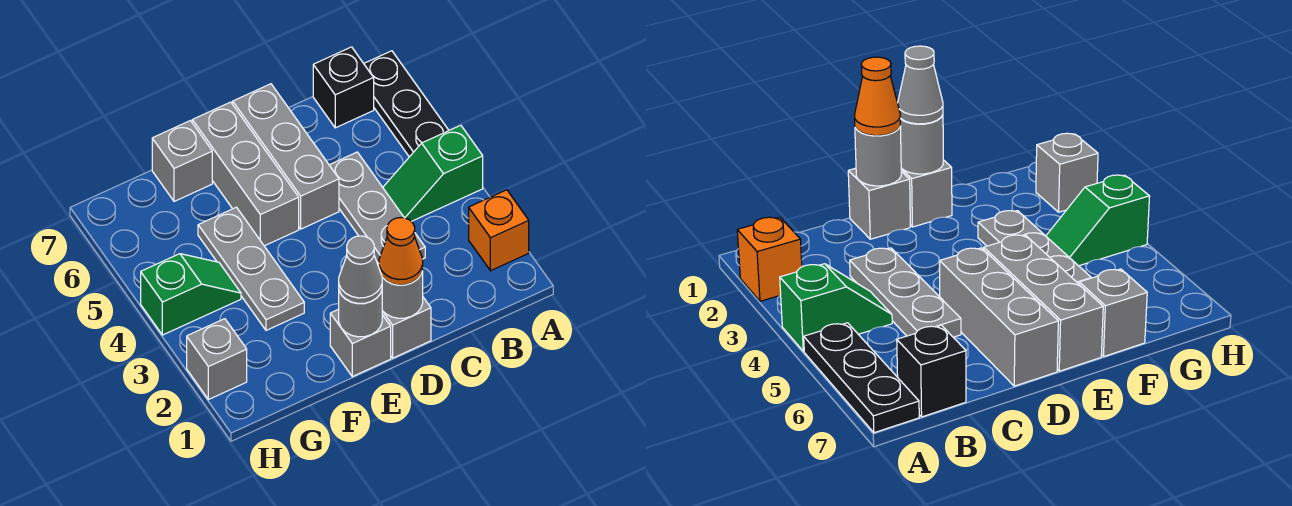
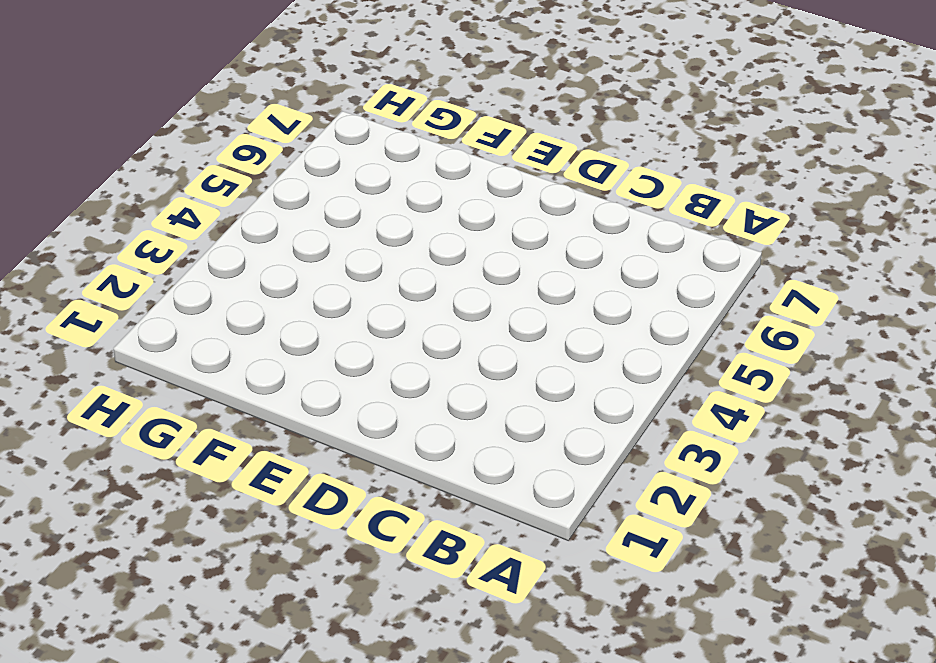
none -> orange brick A2 level 1
none -> green slope A4:B4 level 1 top A
none -> black plate A5:A7 level 1

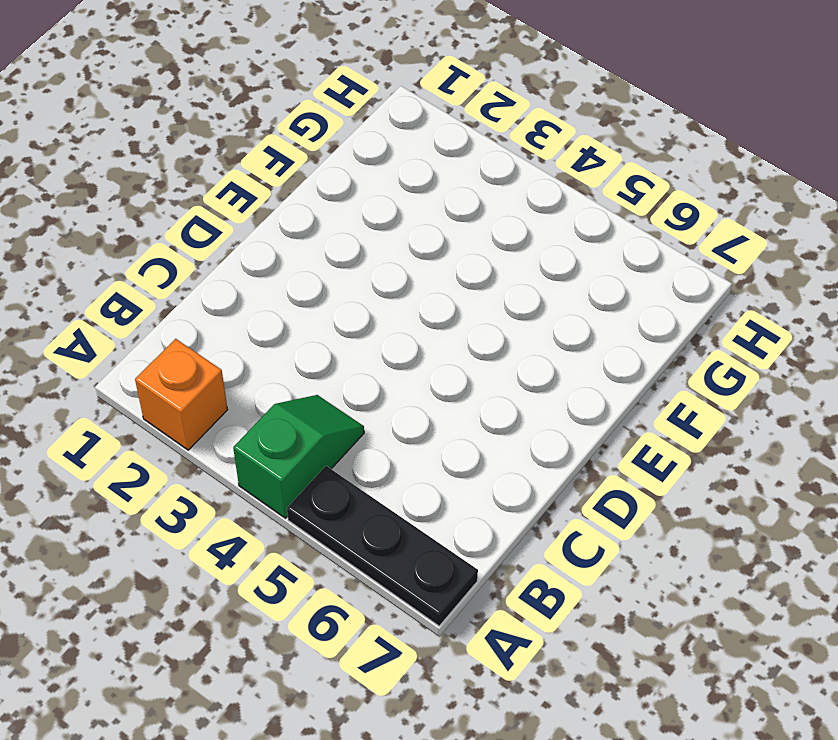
none -> black brick B7 level 1
none -> grey plate C3:C5 level 1
none -> grey brick D1 level 1

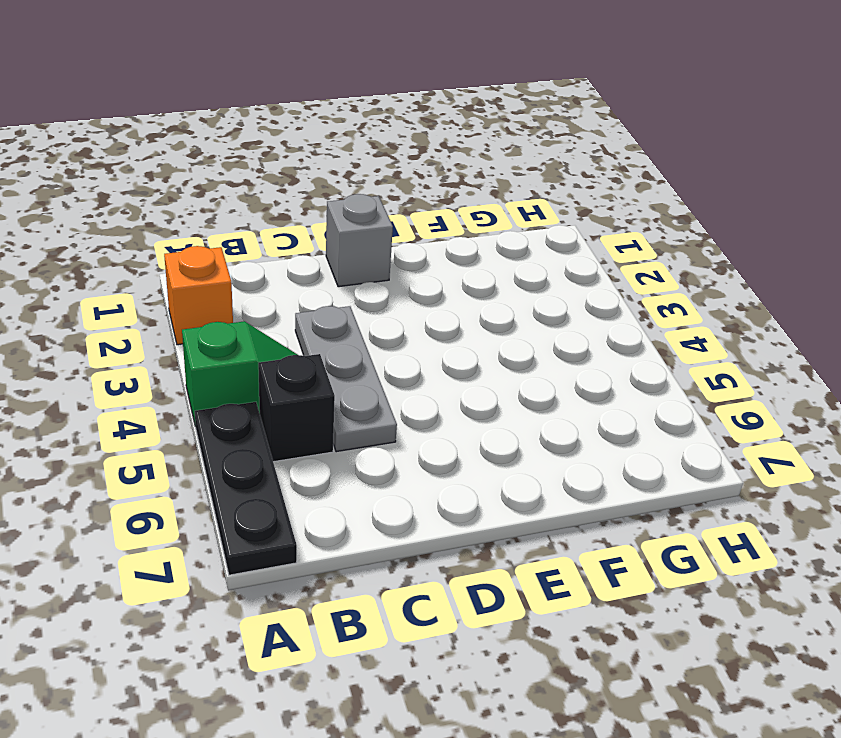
black brick B5 level 1 -> black brick B7 level 1
none -> grey brick D5:D7 level 1
none -> grey brick E1 level 1
none -> grey brick E5:E7 level 1

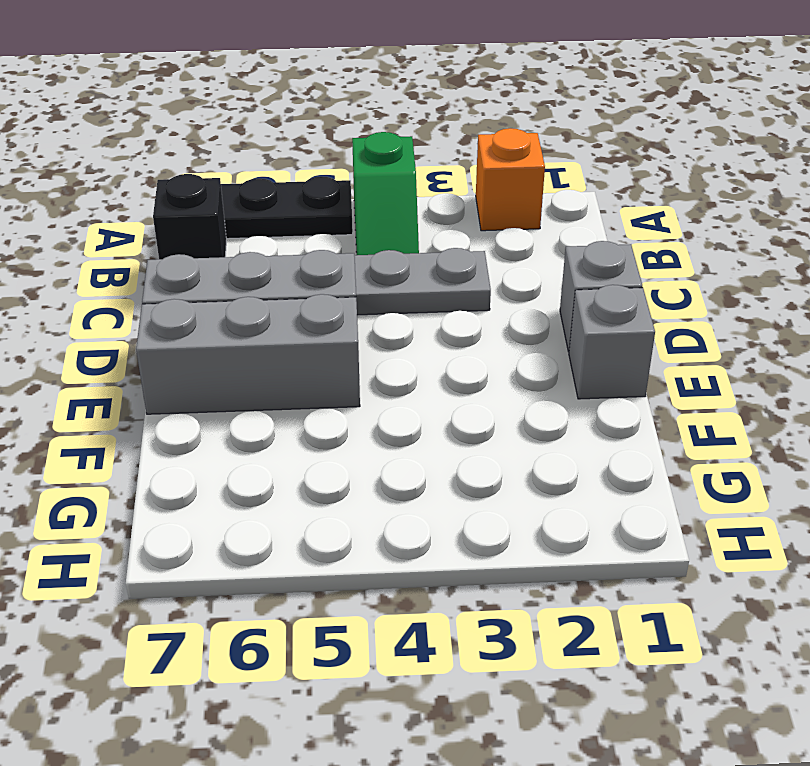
none -> grey plate F3:F5 level 1
none -> grey brick F7 level 1
none -> green slope G4:H4 level 1 top H

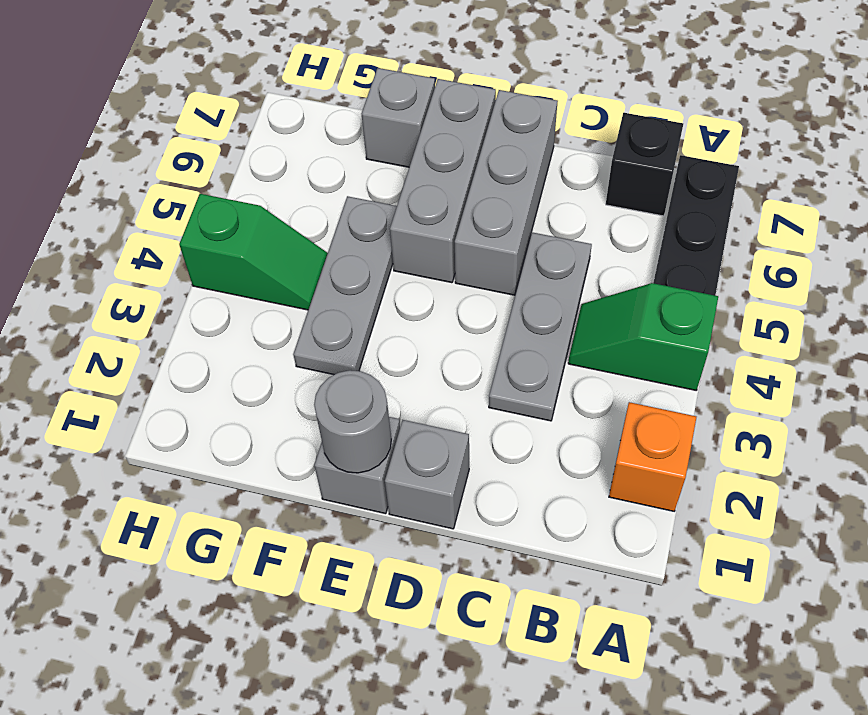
none -> grey brick H2 level 1
none -> grey round brick D1 level 2
none -> orange cone D1 level 3

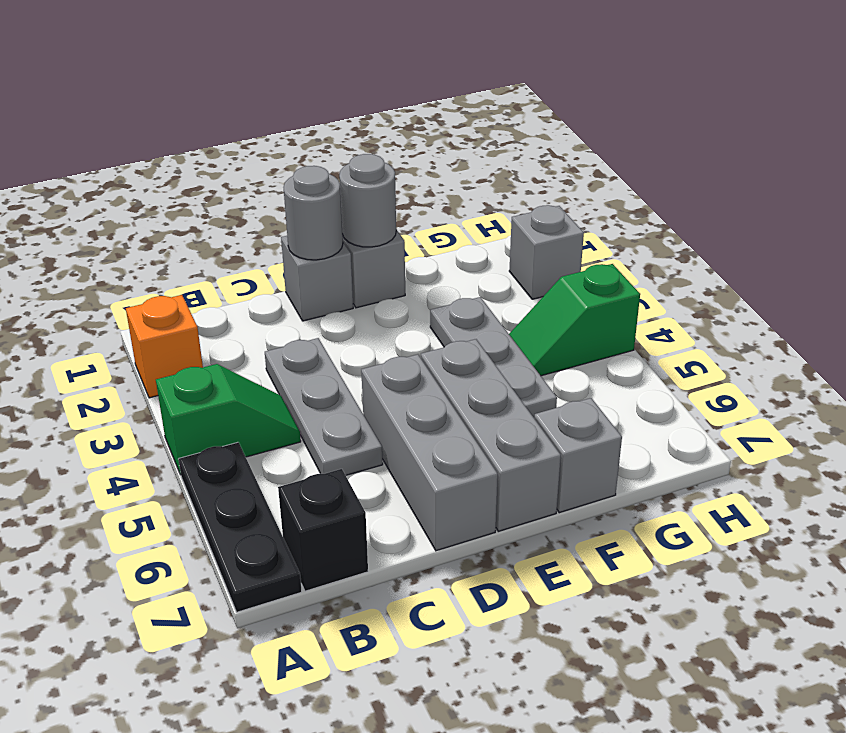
none -> orange cone D1 level 3
none -> grey cone E1 level 3

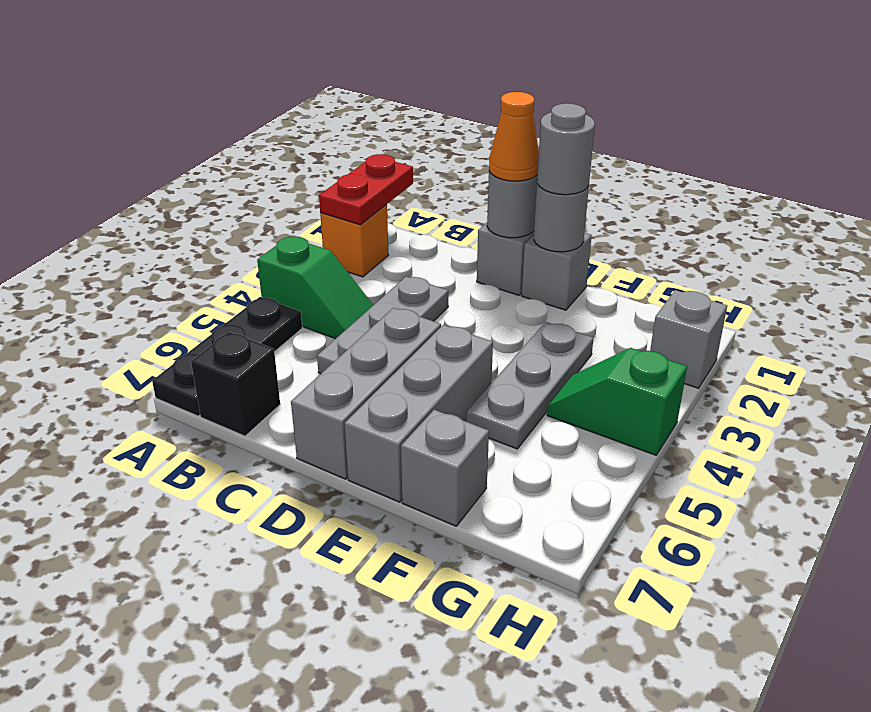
red plate A1:A2 level 2 -> none
grey round brick E1 level 3 -> grey cone E1 level 3

